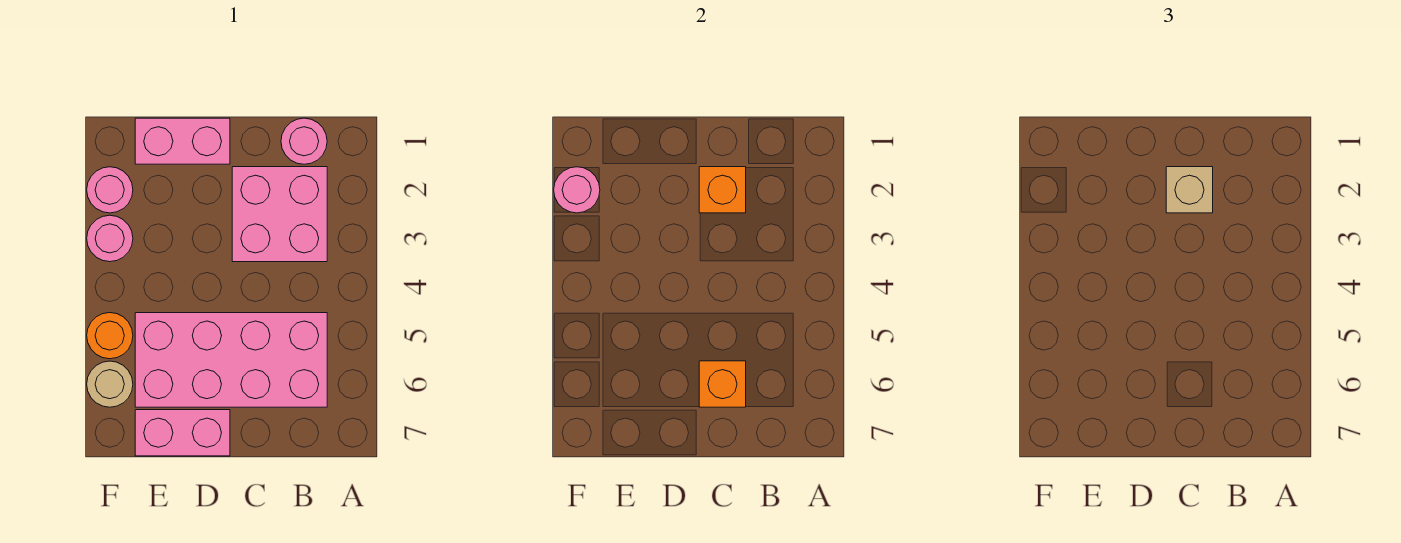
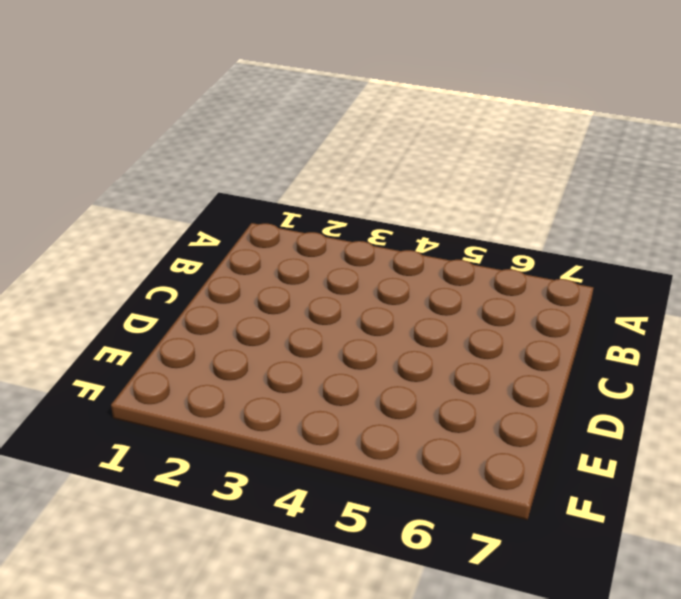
none -> pink round brick B1 level 1
none -> pink brick B2:C3 level 1
none -> pink brick B5:E6 level 1

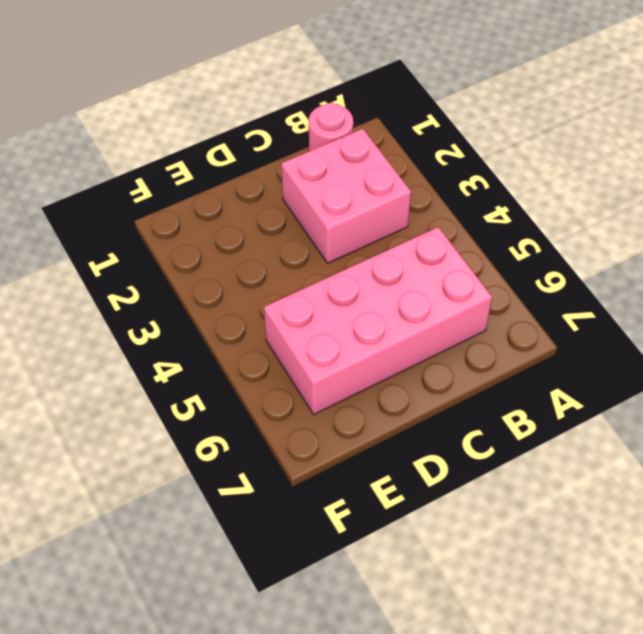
none -> pink brick D1:E1 level 1
none -> pink brick D7:E7 level 1
none -> pink round brick F2 level 1

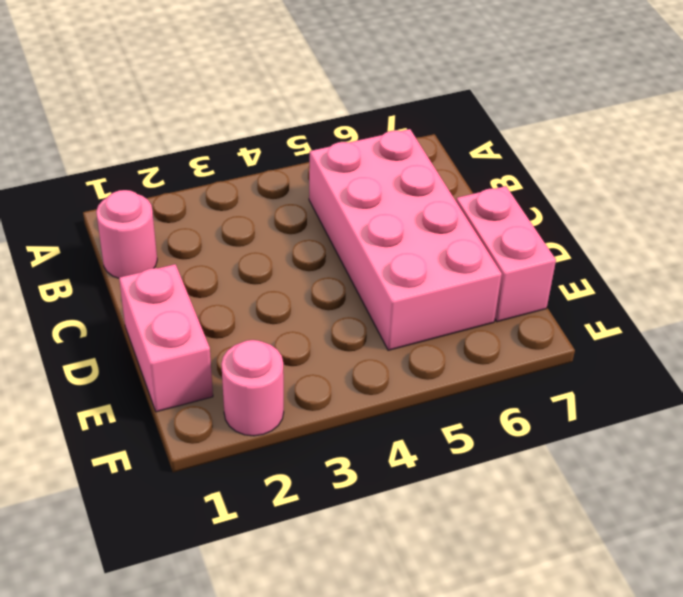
none -> pink brick B2:C3 level 1
none -> pink round brick F3 level 1
none -> orange round brick F5 level 1

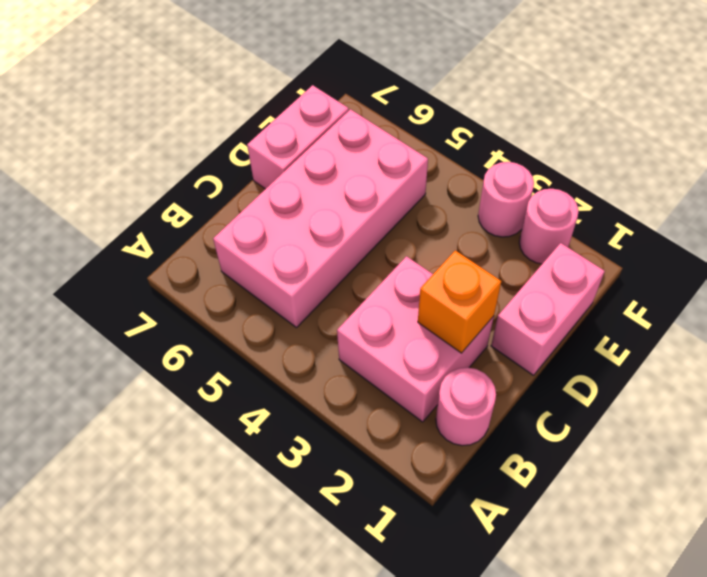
none -> orange round brick F5 level 1
none -> tan round brick F6 level 1
none -> orange brick C6 level 2

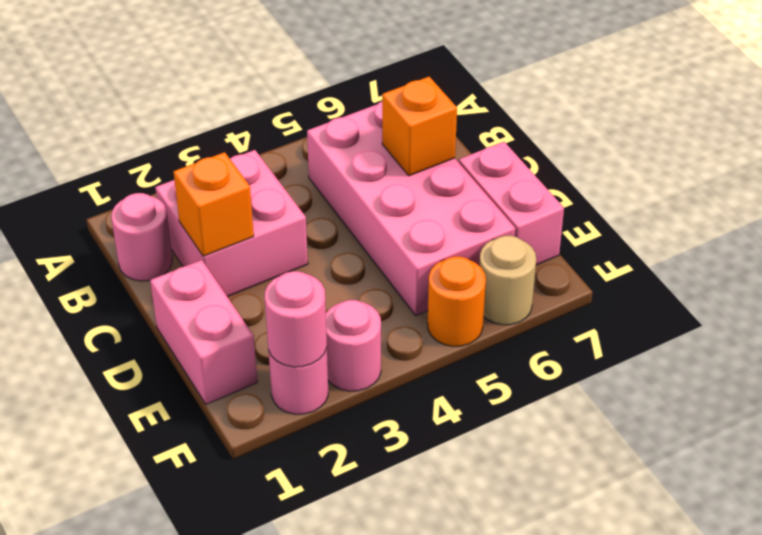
none -> tan brick C2 level 3

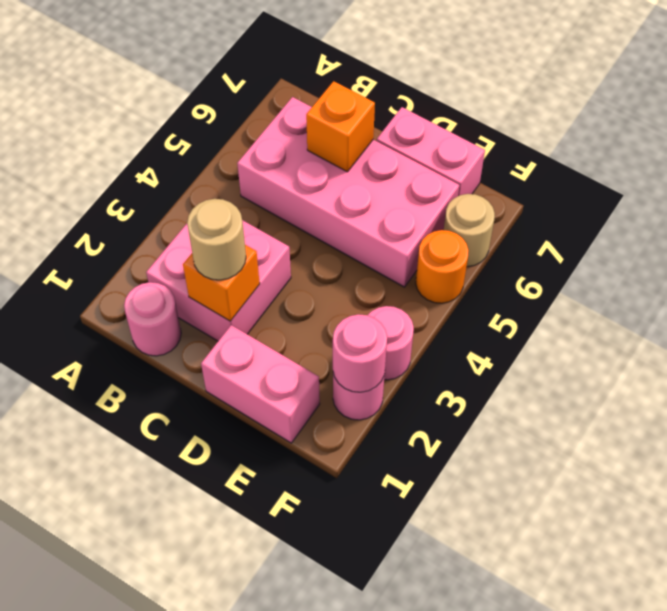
tan round brick C2 level 3 -> tan brick C2 level 3

